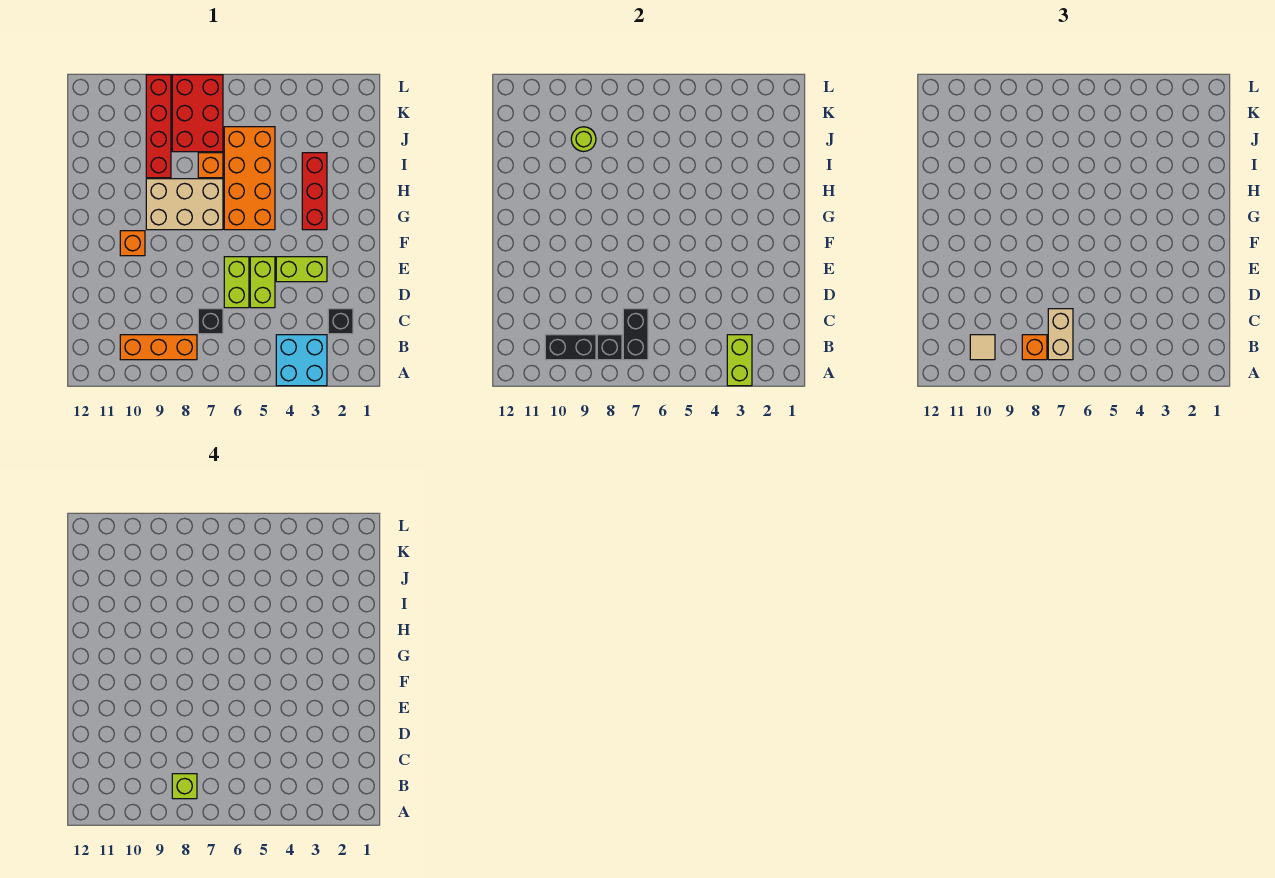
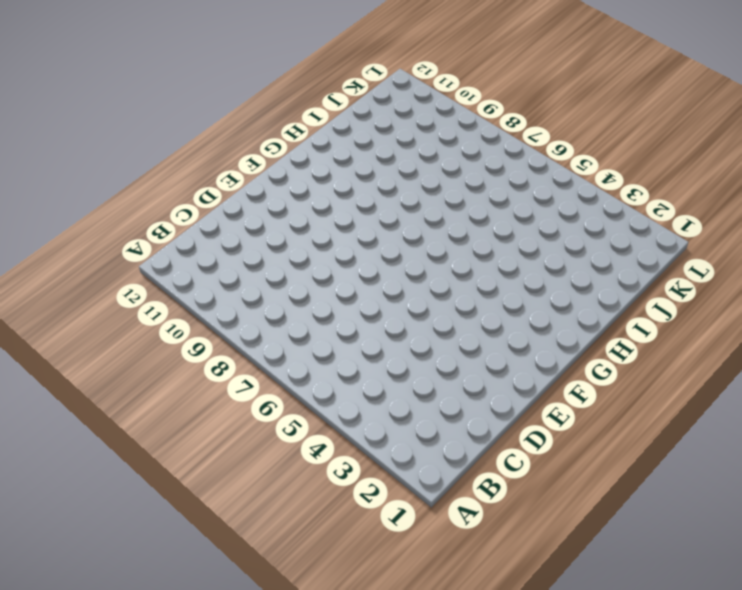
none -> cyan brick A3:B4 level 1
none -> orange brick B8:B10 level 1
none -> black brick C2 level 1

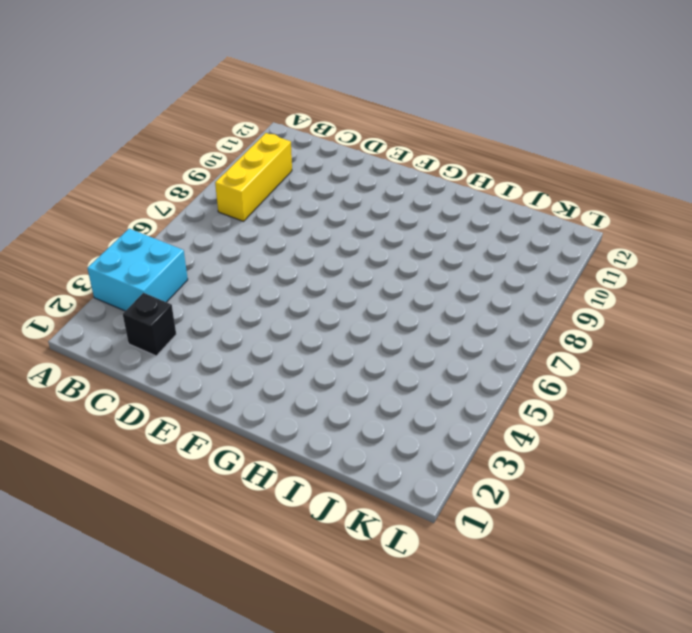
yellow brick B8:B10 level 1 -> orange brick B8:B10 level 1
none -> black brick C7 level 1
none -> lime brick D5:E5 level 1
none -> lime brick D6:E6 level 1

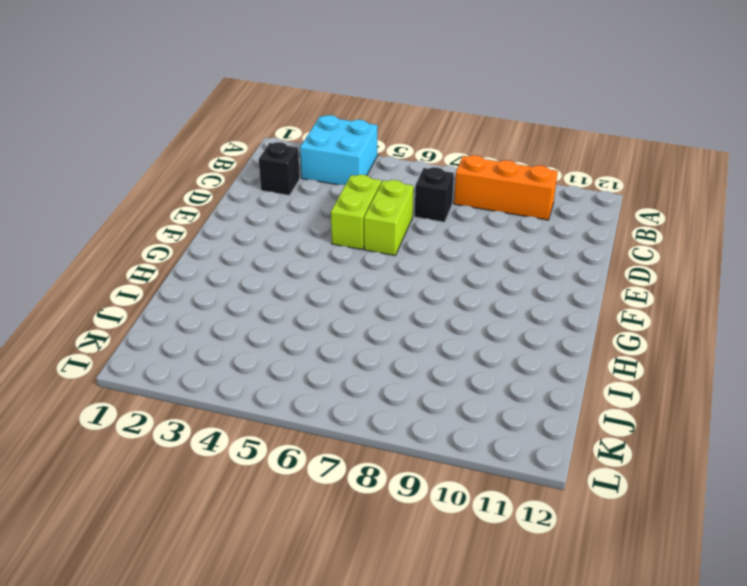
none -> lime brick E3:E4 level 1
none -> orange brick F10 level 1
none -> red brick G3:I3 level 1

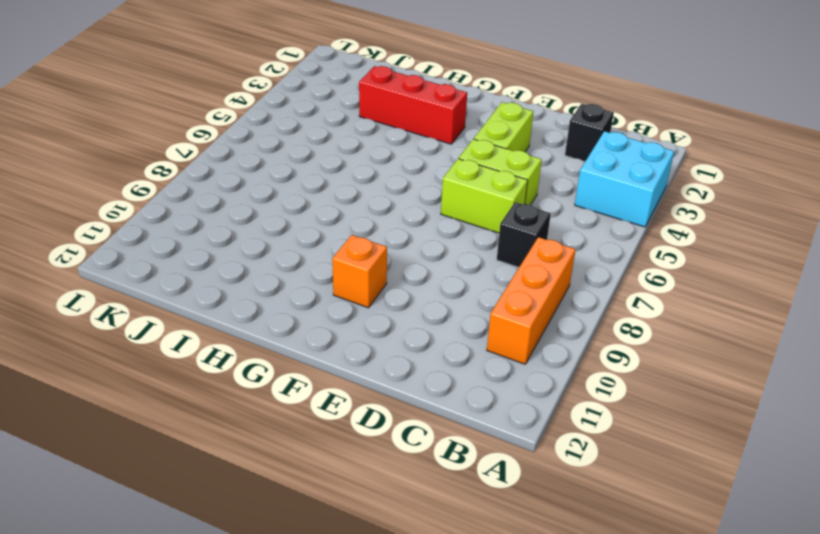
none -> orange brick G5:J6 level 1
none -> tan brick G7:H9 level 1
none -> orange brick I7 level 1

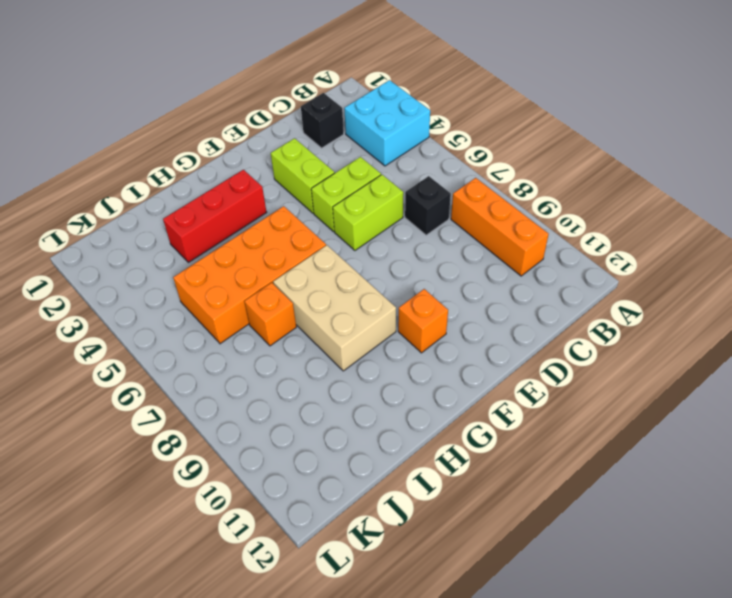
none -> red brick I9:L9 level 1
none -> red brick J7:L8 level 1
none -> lime brick A3:B3 level 2

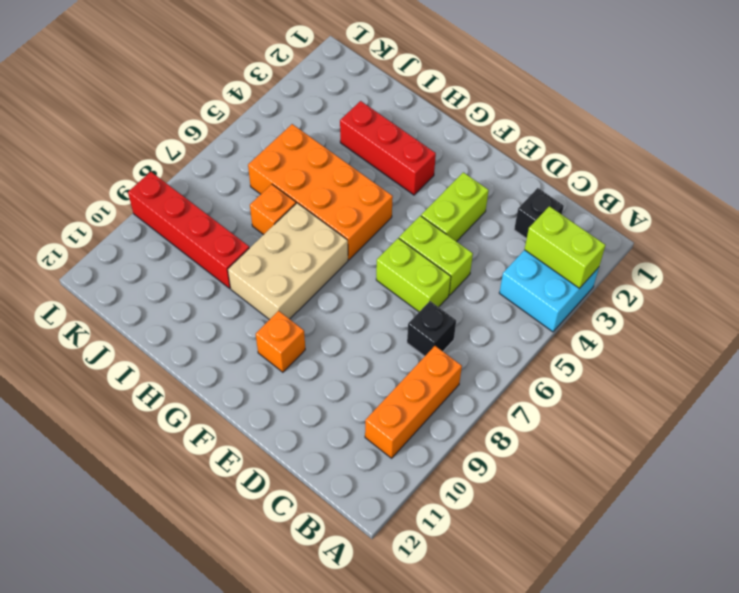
none -> red brick J7:L8 level 1
none -> black brick B7:C7 level 2
none -> black brick B8 level 2

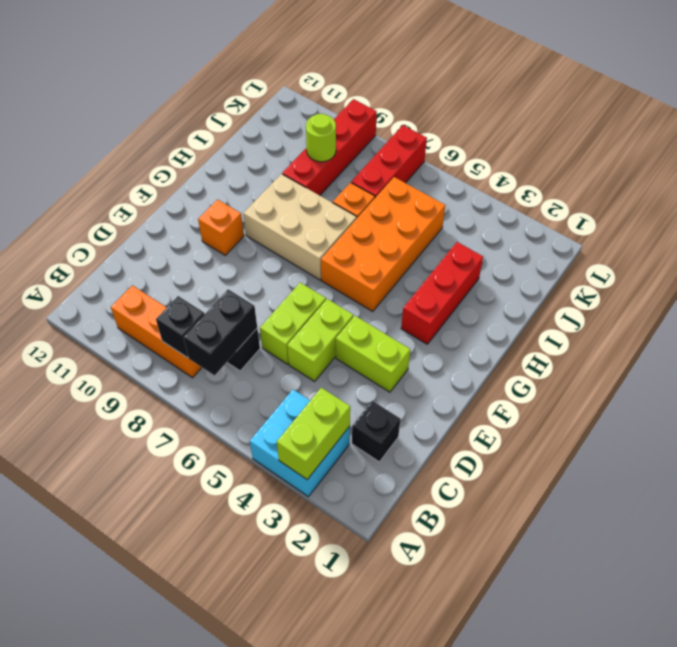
red brick J7:L7 level 1 -> red brick J7:L8 level 1
none -> black brick B9:B10 level 2
none -> tan brick B7:C7 level 3
none -> orange brick B8 level 3

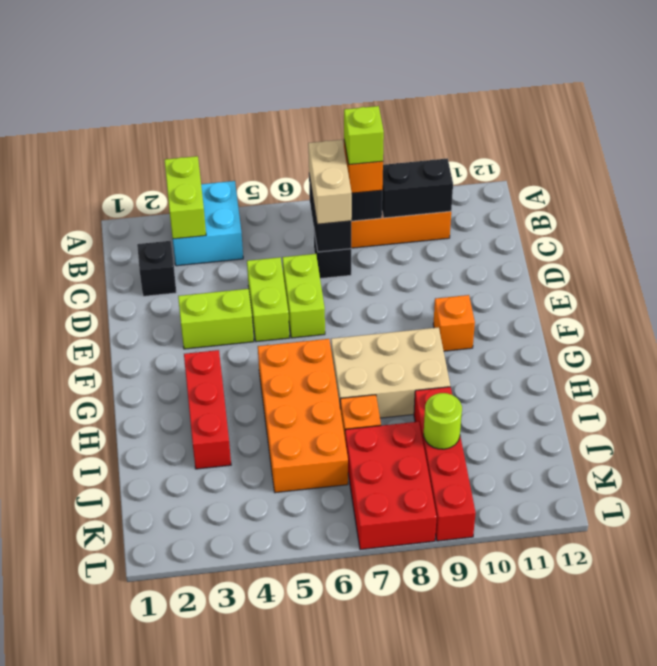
none -> tan tile B10 level 3

